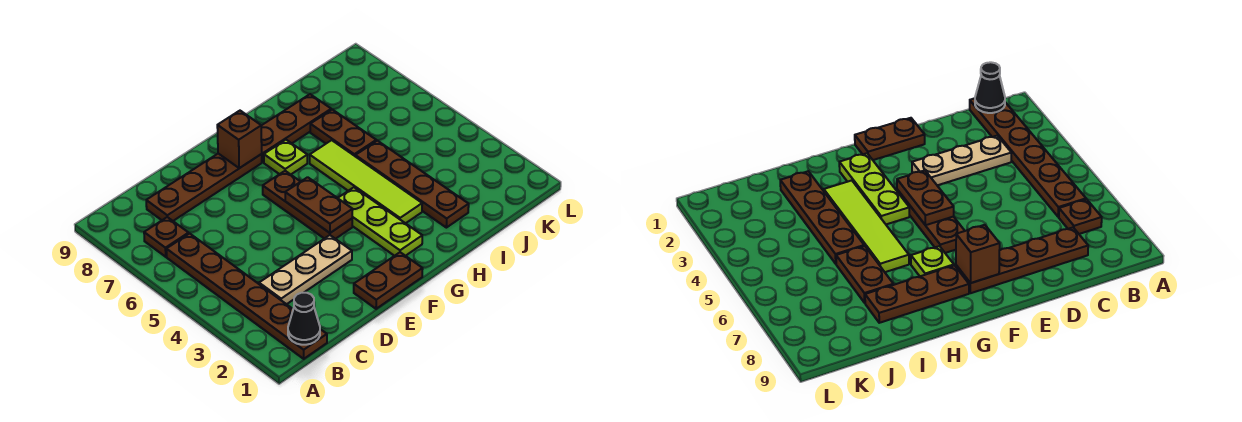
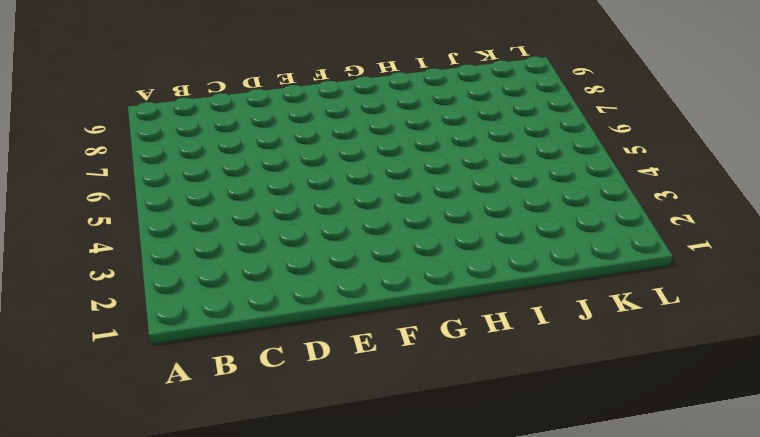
none -> brown plate B1:B6 level 1
none -> brown plate B7 level 1
none -> tan plate C3:E3 level 1

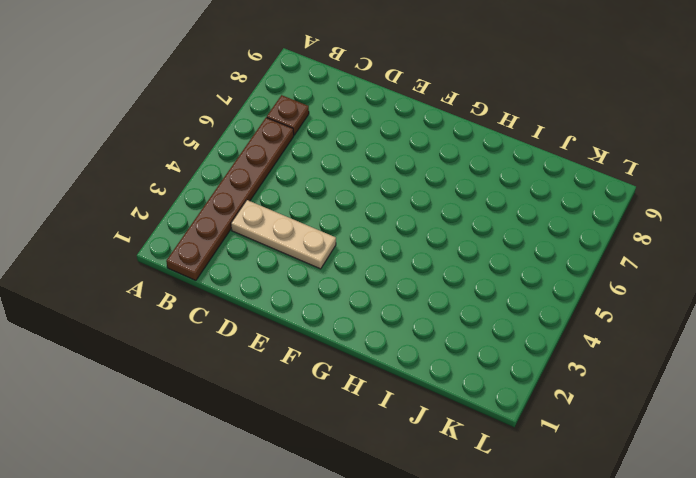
none -> brown plate C8:F8 level 1
none -> brown plate E1:F1 level 1
none -> brown plate F4:F6 level 1

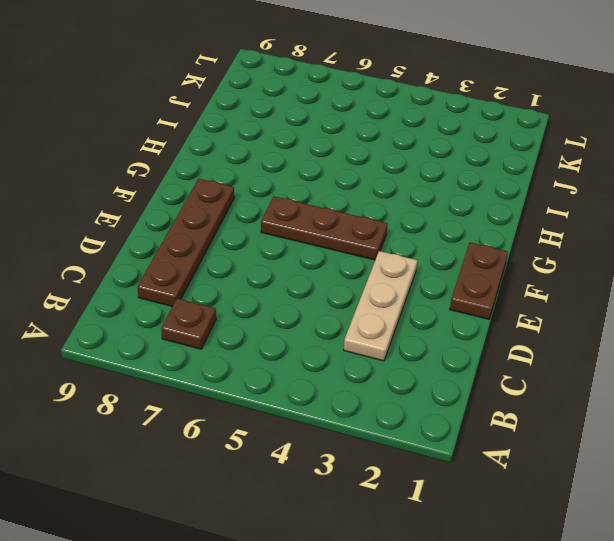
none -> brown plate B1:B6 level 1
none -> lime plate G2:G4 level 1
none -> lime plate G7 level 1

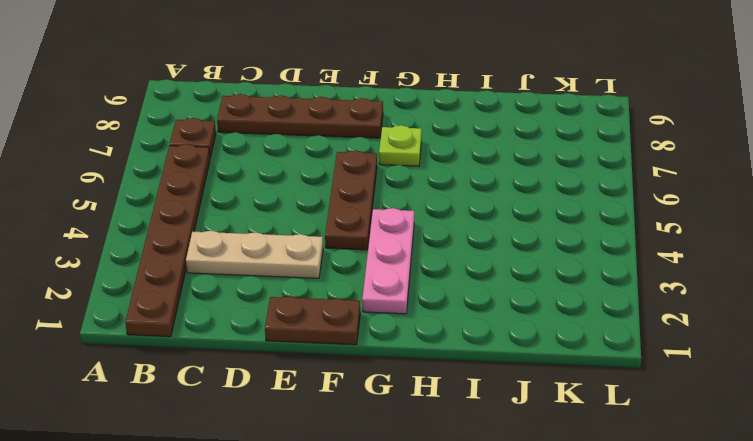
pink plate G2:G4 level 1 -> lime plate G2:G4 level 1
none -> brown plate G8:I8 level 1
none -> lime tile H3:H6 level 1
none -> brown plate I2:I5 level 1

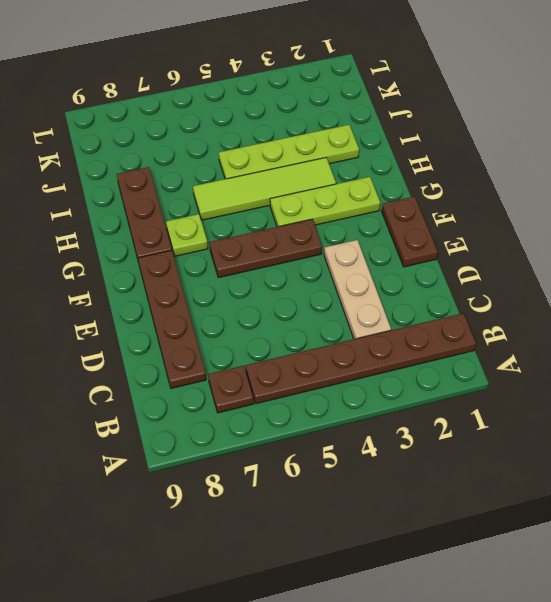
lime plate I2:I5 level 1 -> brown plate I2:I5 level 1
none -> brown plate I6:I7 level 1
none -> black cone B1 level 2
none -> brown plate F4:F5 level 2

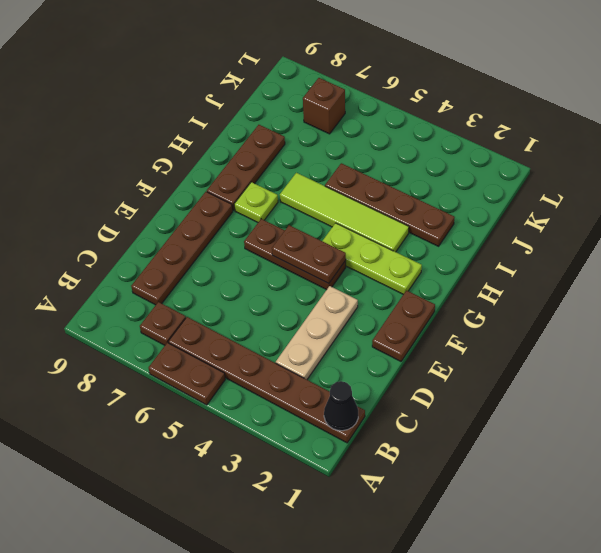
brown plate A5:A6 level 1 -> brown plate I6:I7 level 1
brown brick K7 level 1 -> brown brick F8 level 2

